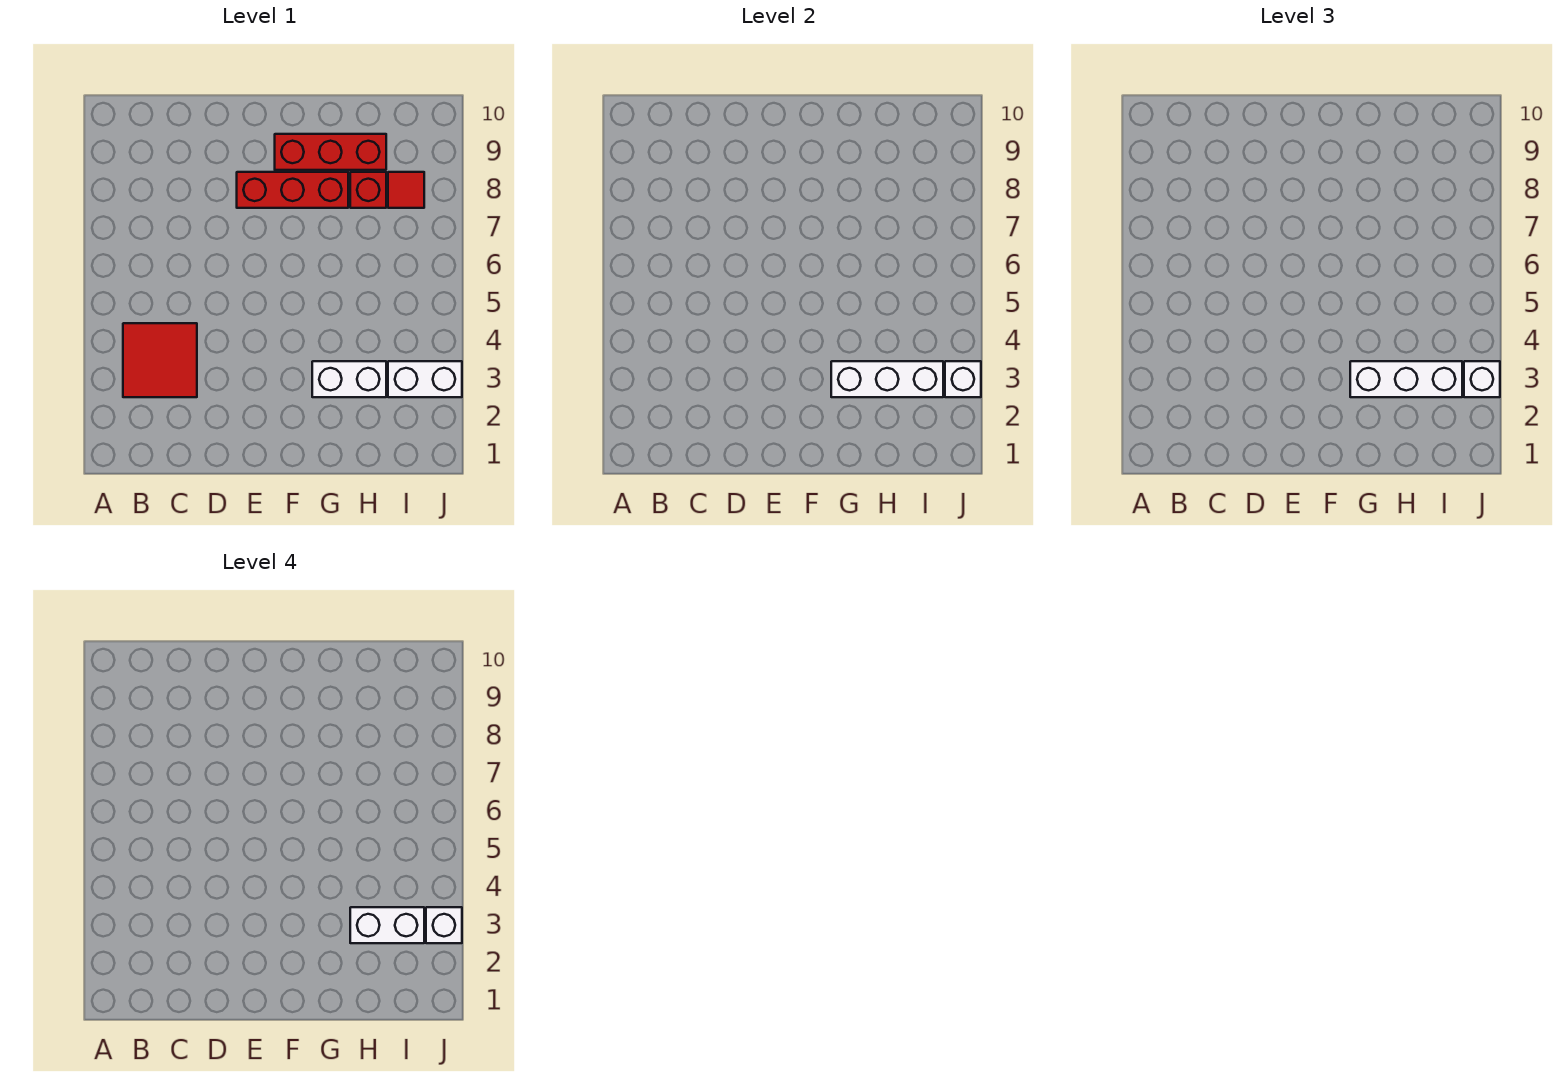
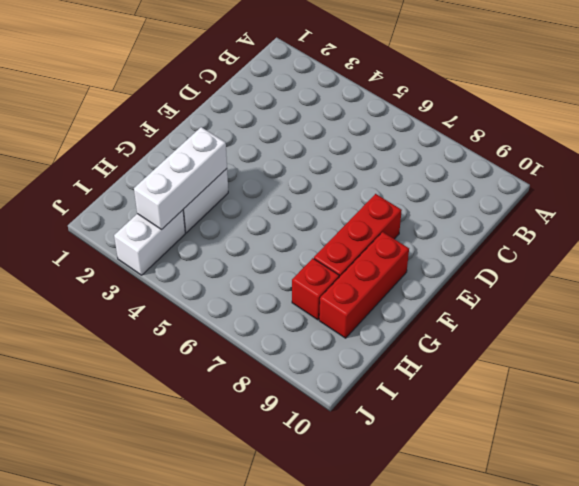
none -> red tile B3:C4 level 1
none -> red tile I8 level 1
none -> white brick J3 level 2

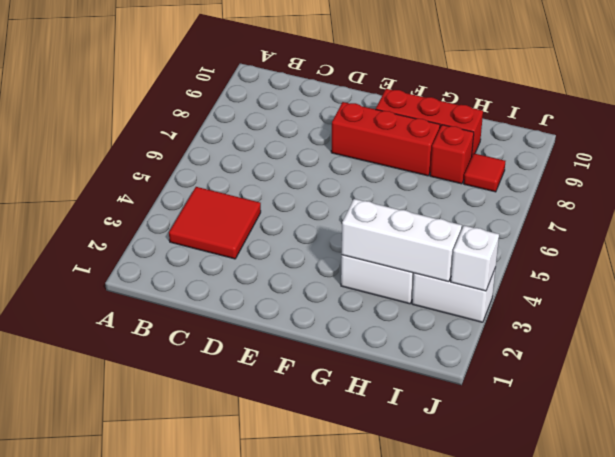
none -> white brick G3:I3 level 3
none -> white brick J3 level 3
none -> white brick H3:I3 level 4

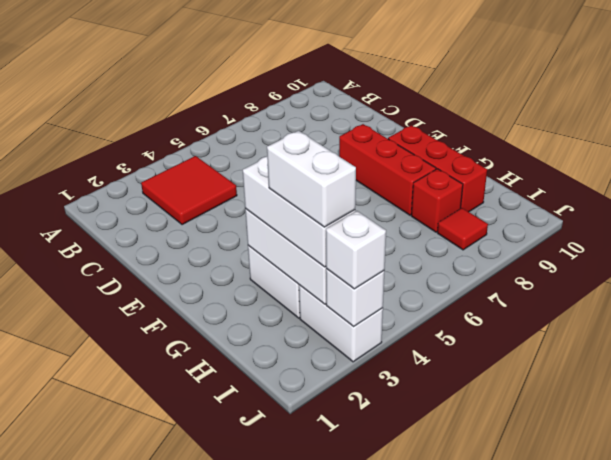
none -> white brick J3 level 4

